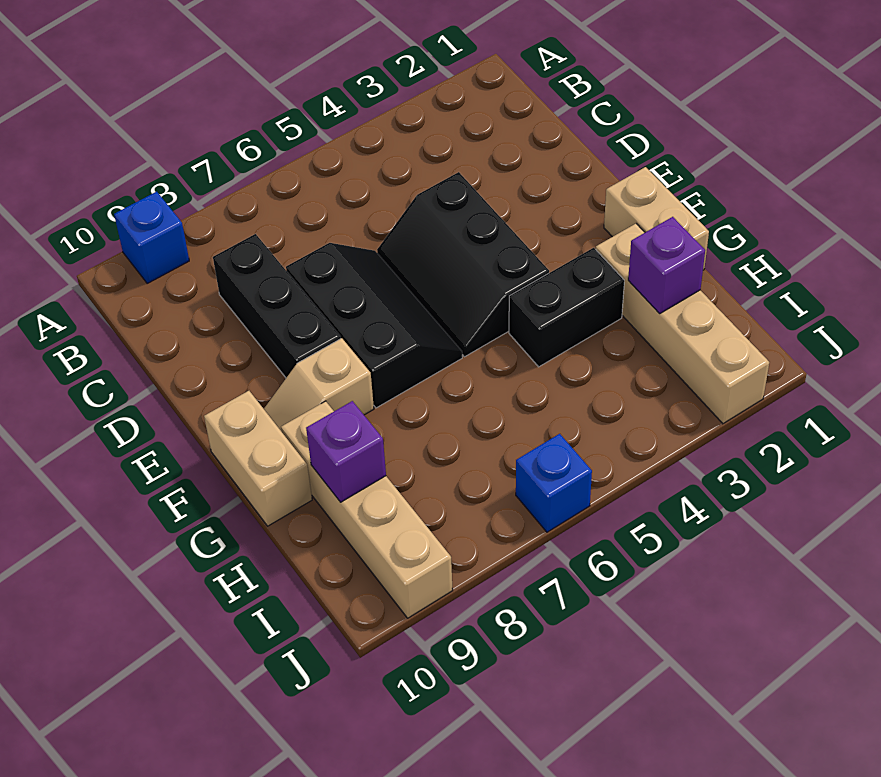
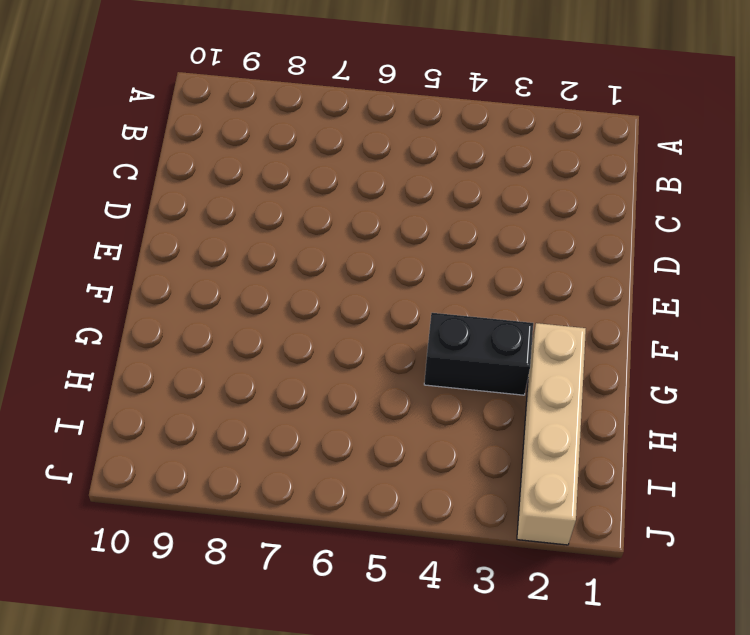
none -> blue brick A9 level 1
none -> black brick C8:E8 level 1
none -> black slope D4:F5 level 1 top 4

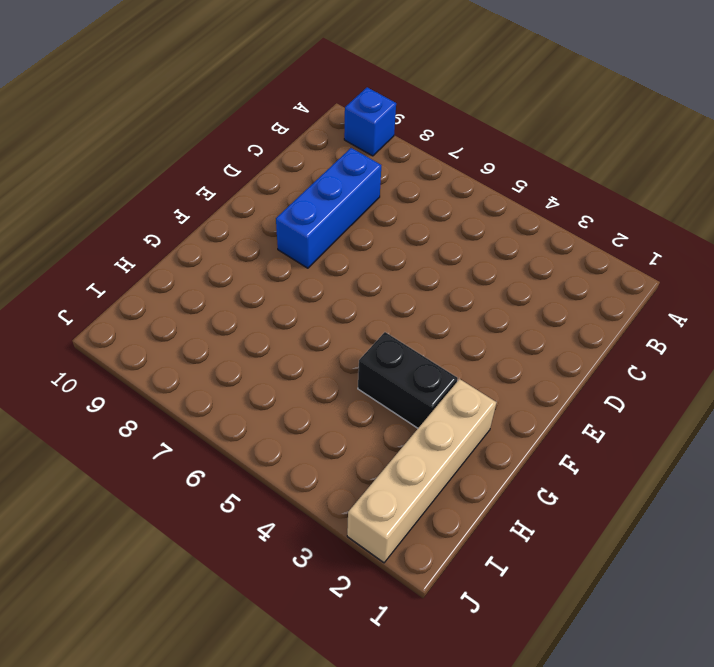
blue brick C8:E8 level 1 -> black brick C8:E8 level 1
none -> black slope D4:F5 level 1 top 4
none -> black slope D6:F7 level 1 top 7
none -> tan brick F1:G1 level 1

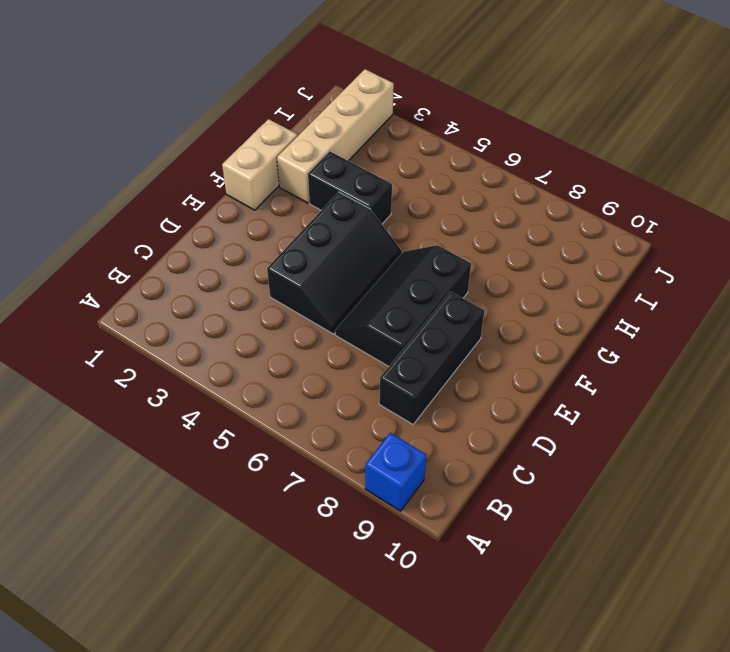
none -> tan slope F8:F9 level 1 top 8
none -> tan brick F10:G10 level 1
none -> tan brick G9:J9 level 1

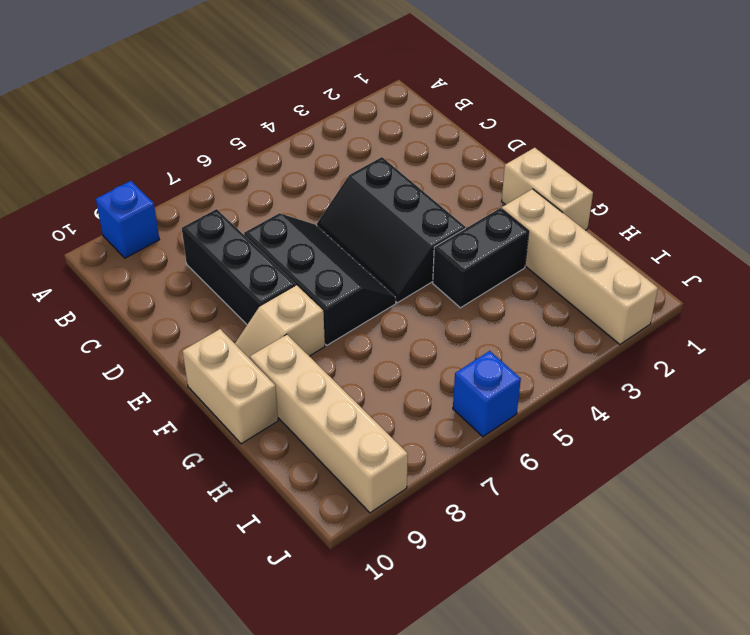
none -> purple brick H2 level 2
none -> purple brick H9 level 2

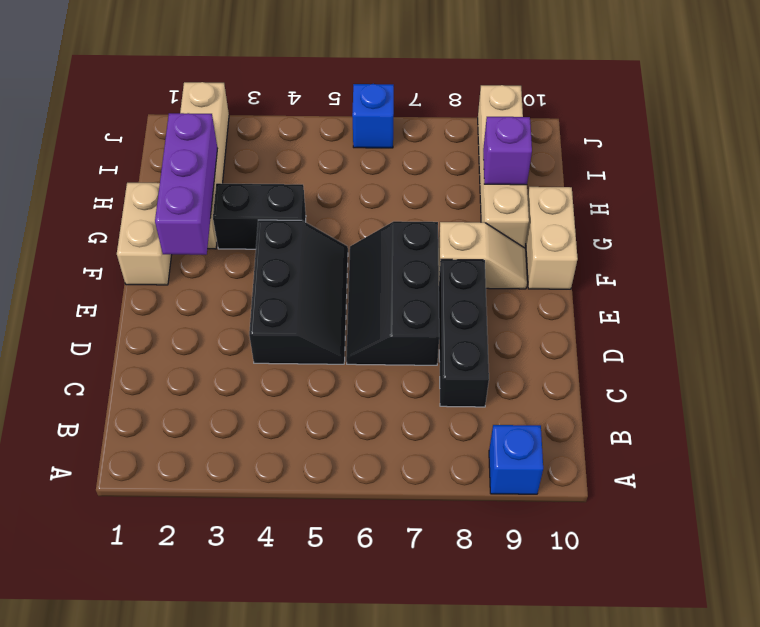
purple brick F2:H2 level 2 -> purple brick H2 level 2

